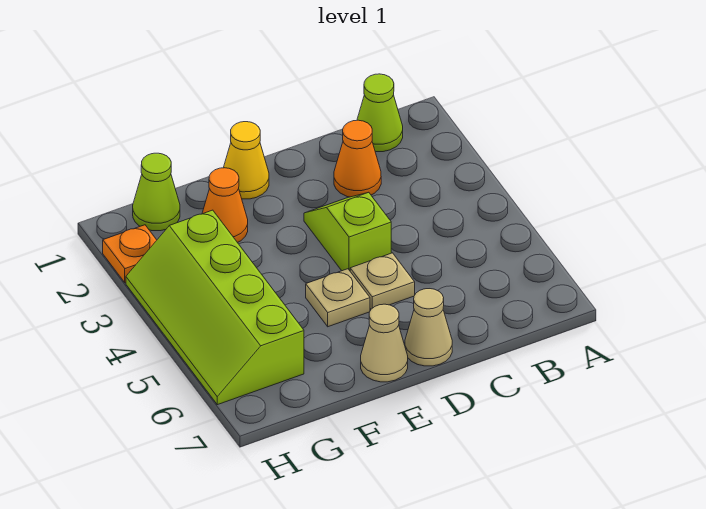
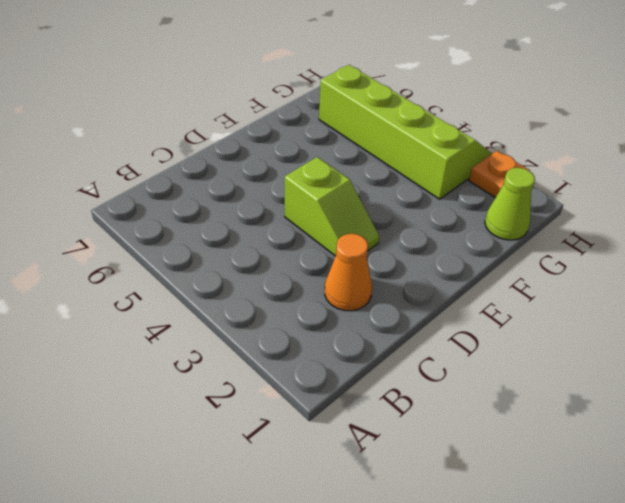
none -> lime cone B1 level 1
none -> tan plate D5 level 1
none -> tan cone D7 level 1

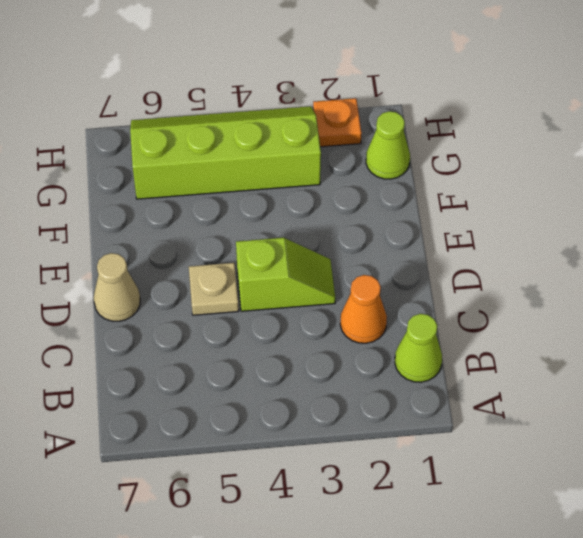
none -> yellow cone E1 level 1
none -> tan plate E5 level 1
none -> tan cone E7 level 1

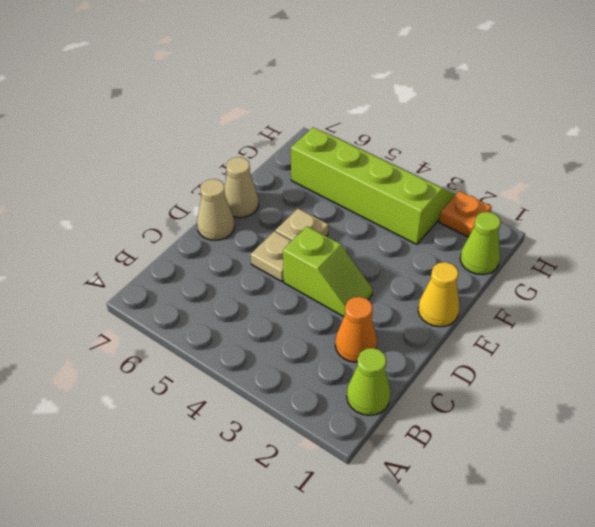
none -> orange cone F2 level 1

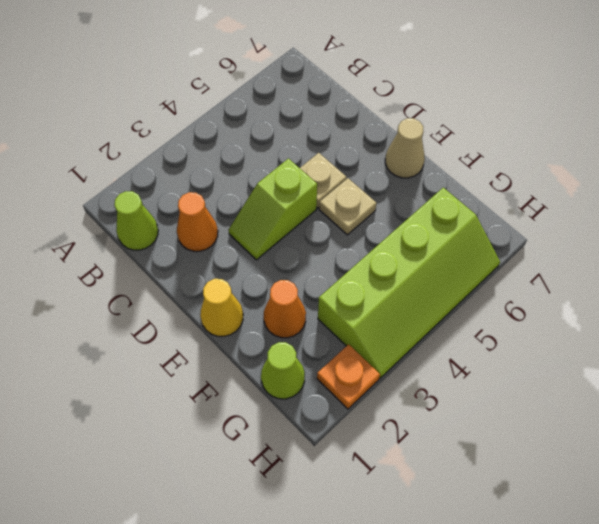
none -> tan cone D7 level 1

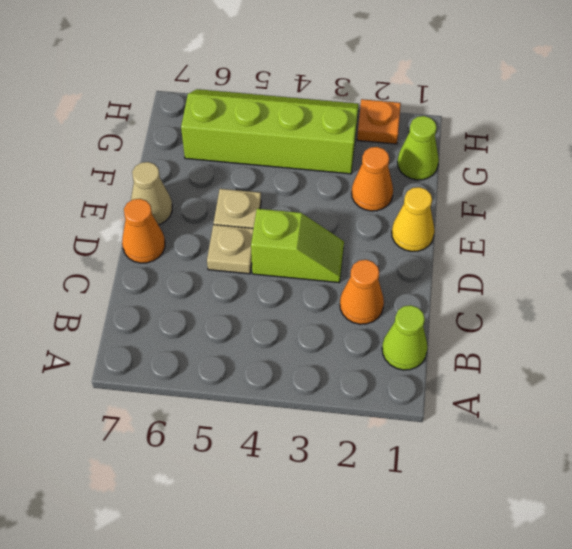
orange cone D7 level 1 -> tan cone D7 level 1

